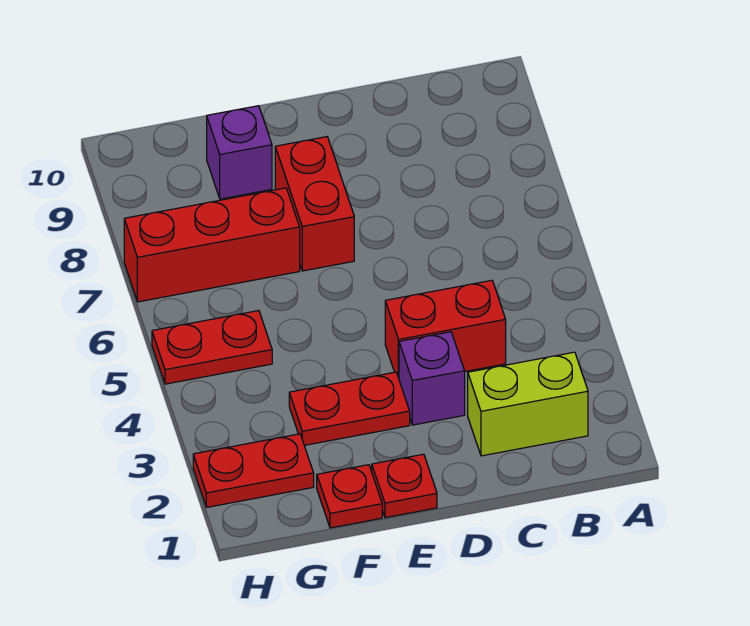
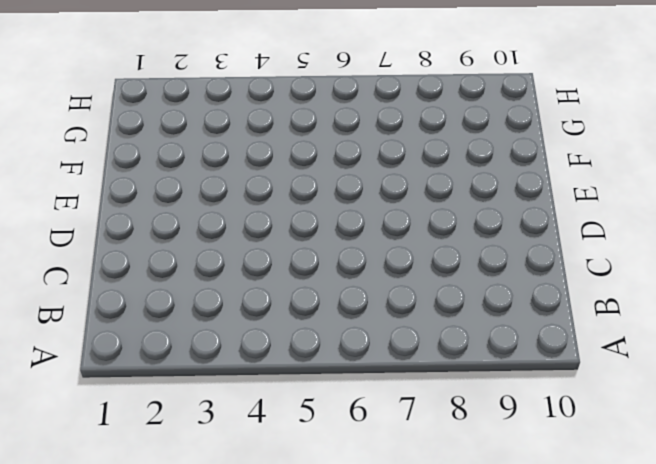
none -> lime brick B2:C2 level 1
none -> red brick C4:D4 level 1

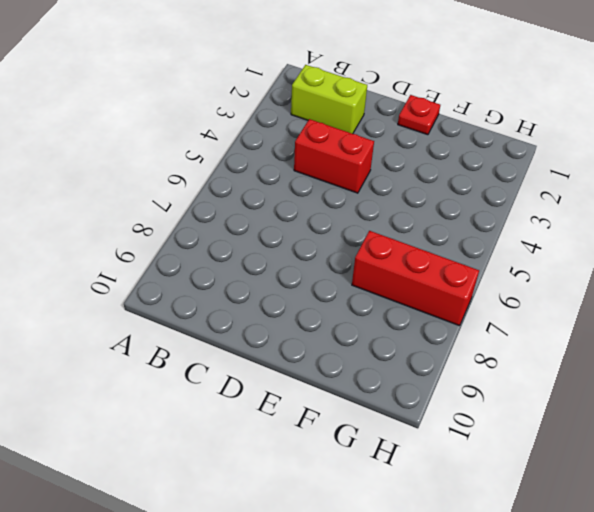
none -> purple brick D3 level 1
none -> red plate E3:F3 level 1

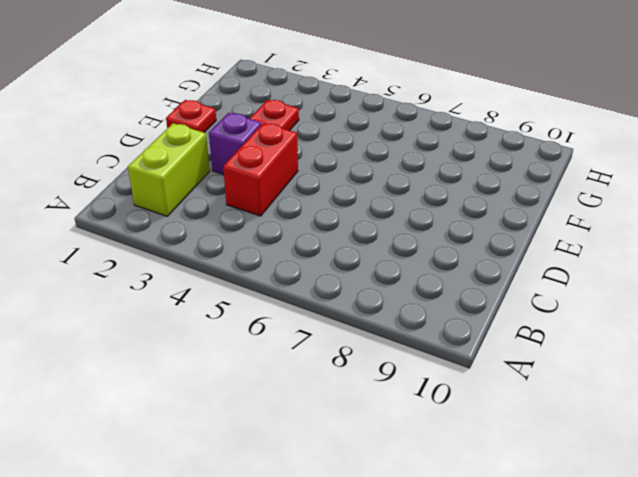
none -> red brick E7:E8 level 1
none -> red plate F1 level 1

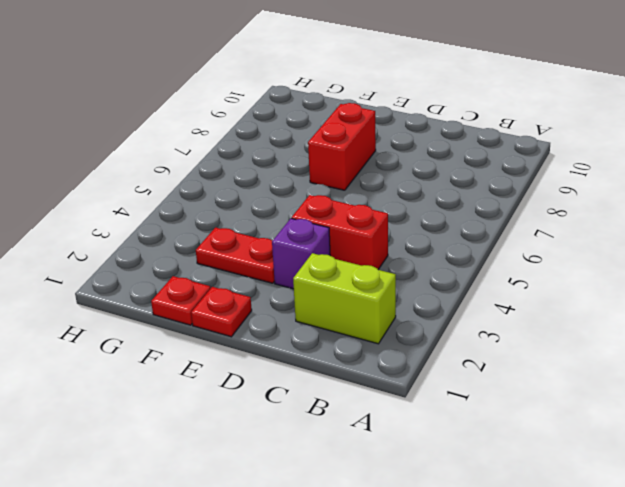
none -> red brick F7:H7 level 1
none -> purple brick F9 level 1

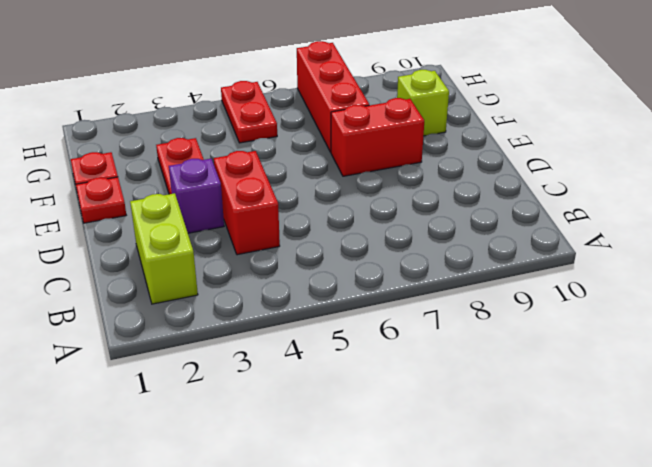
lime brick F9 level 1 -> purple brick F9 level 1
none -> red plate G2:H2 level 1

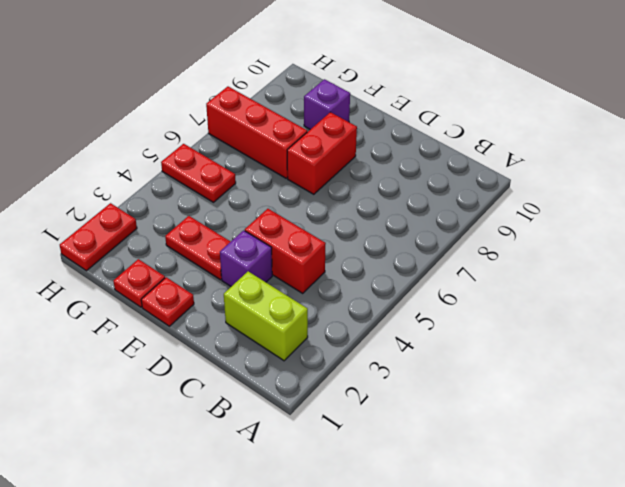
red plate H1:H2 level 1 -> red plate G2:H2 level 1

